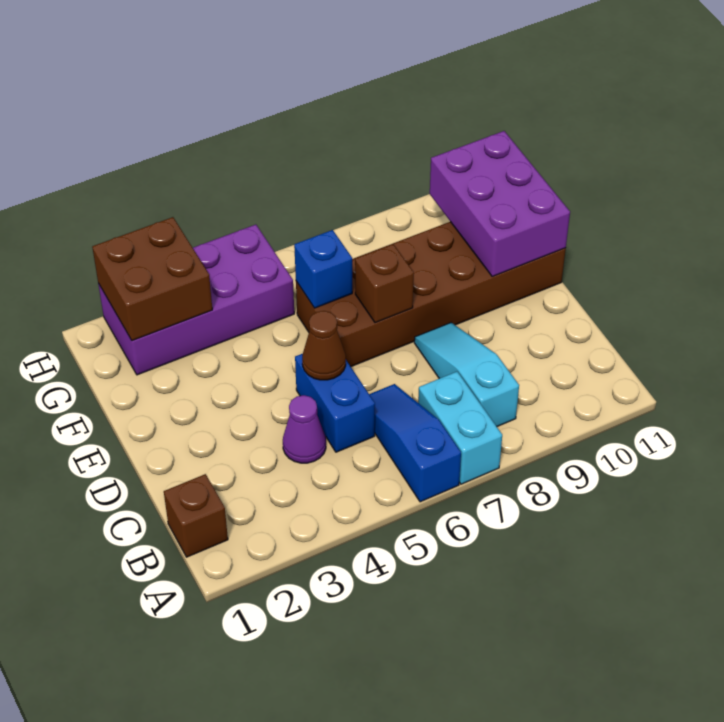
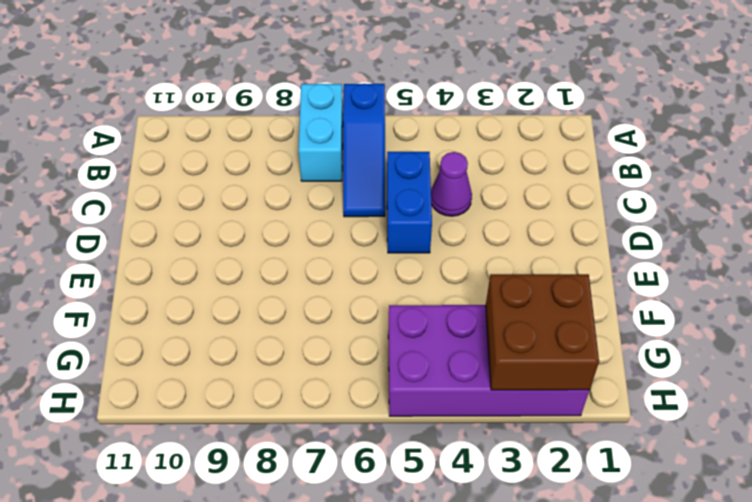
none -> brown brick B1 level 1
none -> cyan slope B8:D8 level 1 top B
none -> brown brick E6:F11 level 1

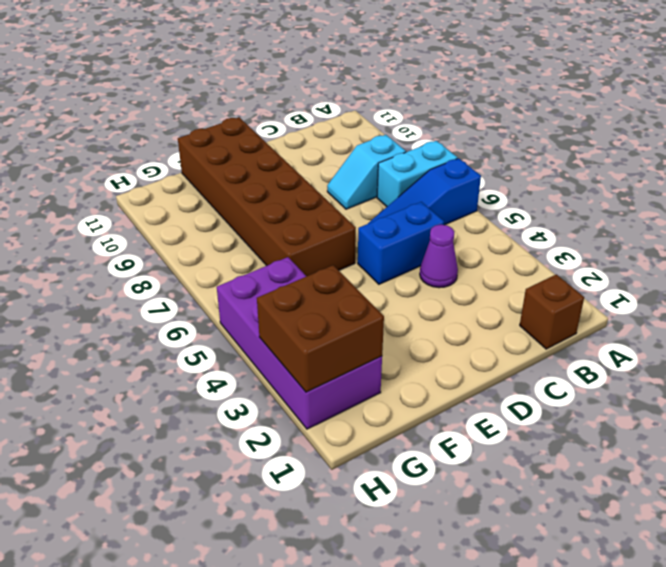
cyan slope B8:C8 level 1 top B -> cyan slope B8:D8 level 1 top B
none -> brown cone D5 level 2
none -> brown brick E7 level 2
none -> purple brick E10:G11 level 2

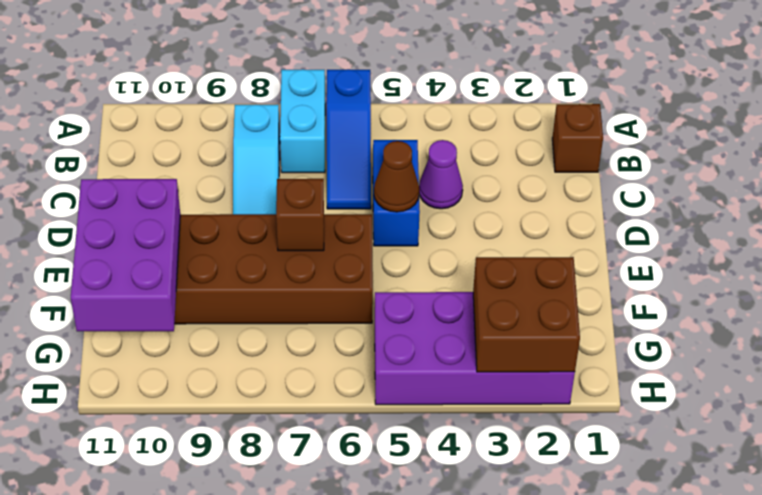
none -> blue brick F6 level 2

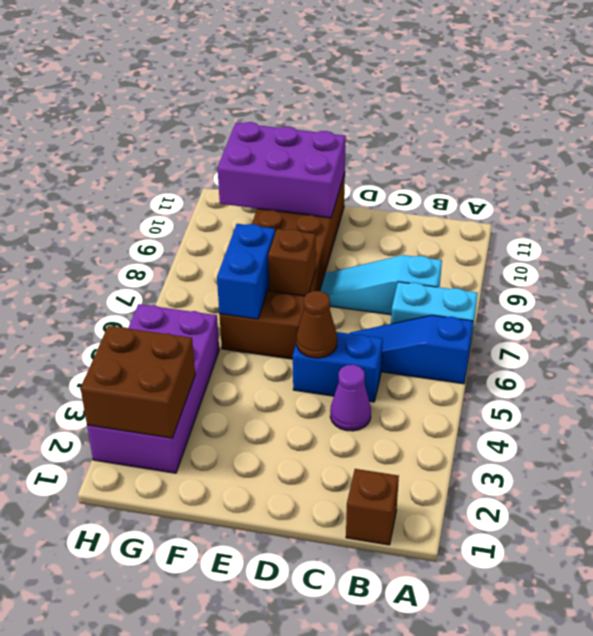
blue brick F6:F7 level 2 -> blue brick F6 level 2

